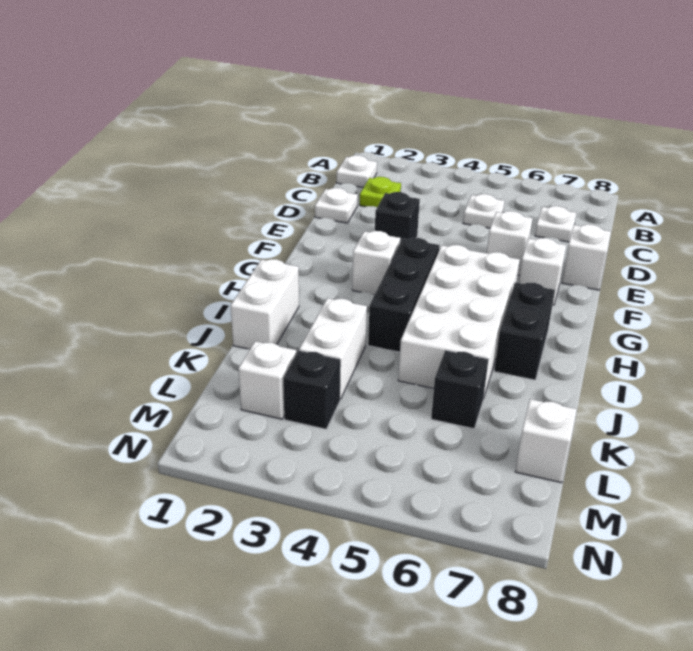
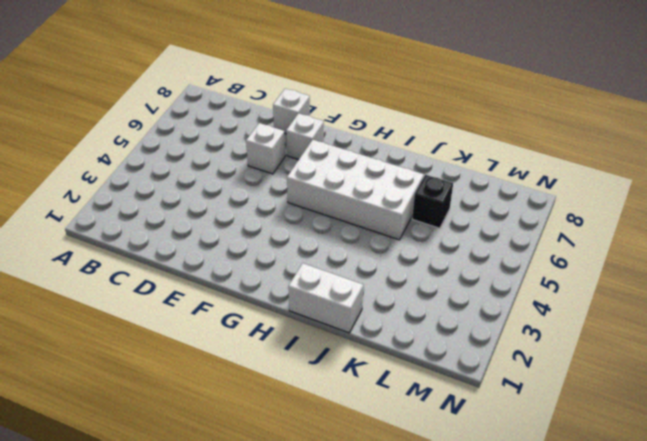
none -> white plate B1 level 1
none -> lime plate C2 level 1
none -> white plate C5 level 1

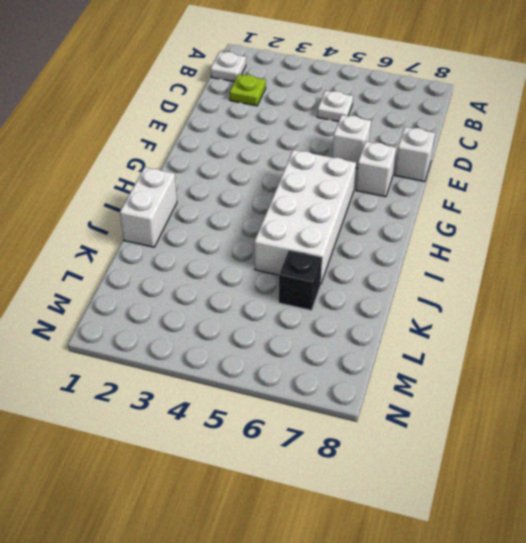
none -> white plate C7 level 1
none -> white plate D1 level 1
none -> black brick E3 level 1

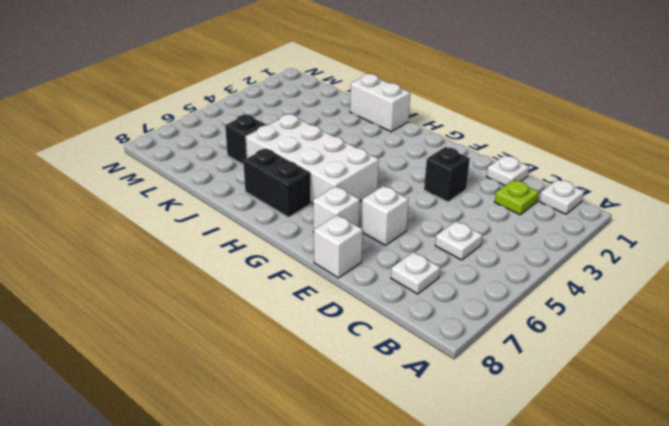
none -> white brick G3 level 1
none -> black brick G4:I4 level 1
none -> white brick J3:K3 level 1

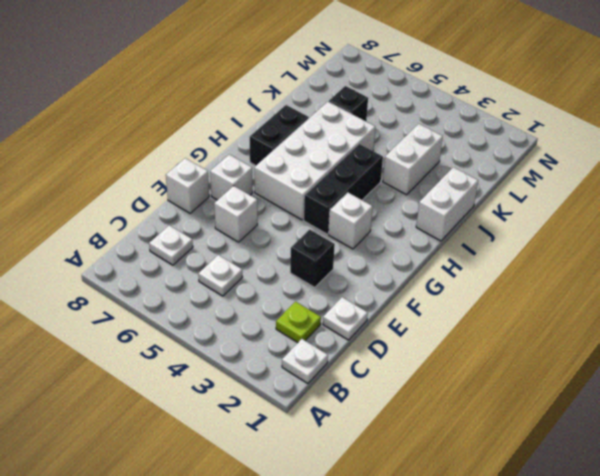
none -> white brick L2 level 1
none -> black brick L3 level 1
none -> white brick L8 level 1

